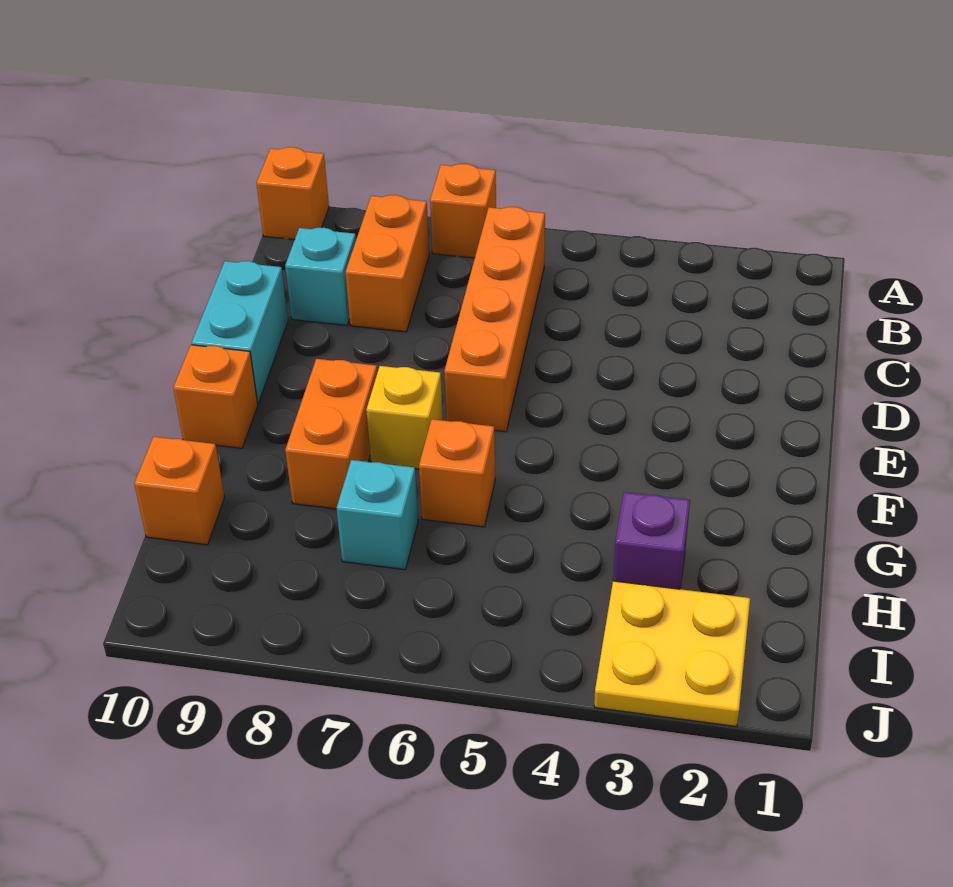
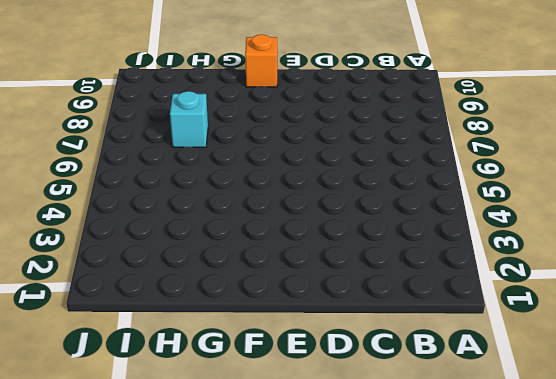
none -> orange brick A7 level 1
none -> orange brick A10 level 1
none -> orange brick B6:E6 level 1

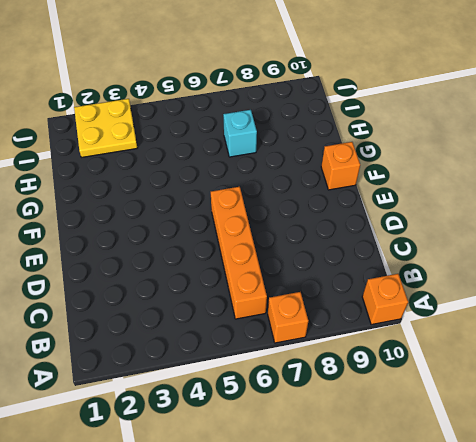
none -> orange brick B8:C8 level 1
none -> cyan brick C9 level 1
none -> cyan brick D10:E10 level 1

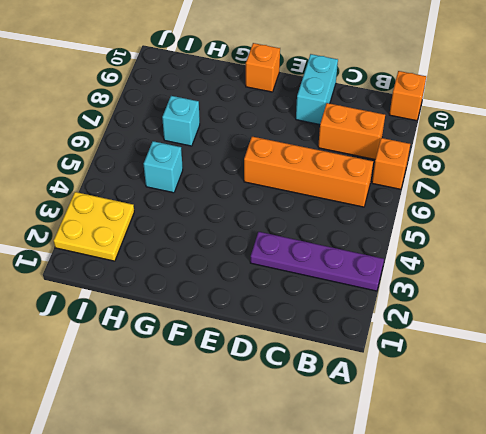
purple plate A3:D3 level 1 -> none
cyan brick D9:D10 level 1 -> cyan brick D10:E10 level 1
cyan brick H5 level 1 -> cyan brick C9 level 1
none -> yellow brick F7 level 1
none -> orange brick F8:G8 level 1
none -> orange brick G6 level 1

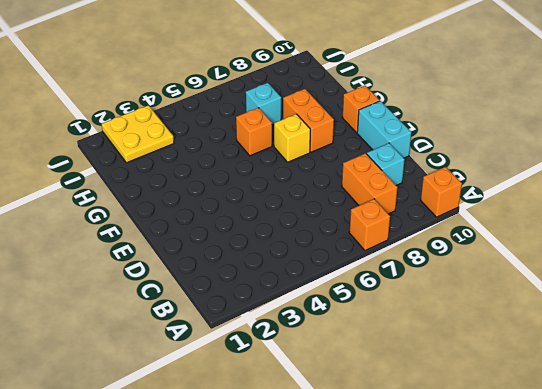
none -> orange brick B6:E6 level 1
none -> purple brick H3 level 1
none -> orange brick H10 level 1

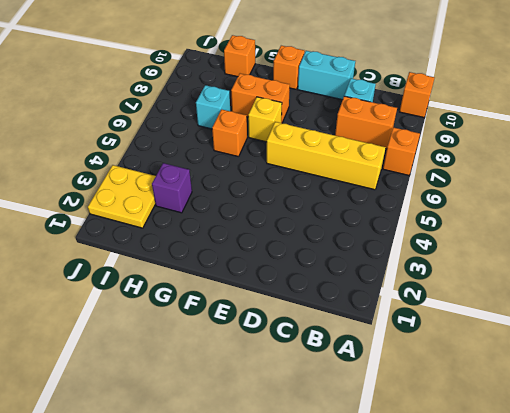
yellow brick B6:E6 level 1 -> orange brick B6:E6 level 1

